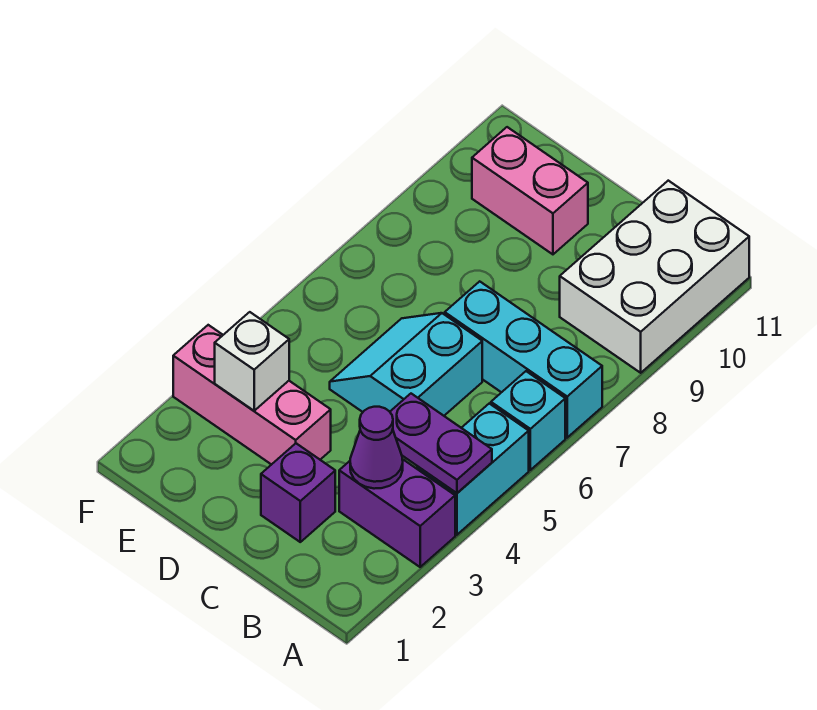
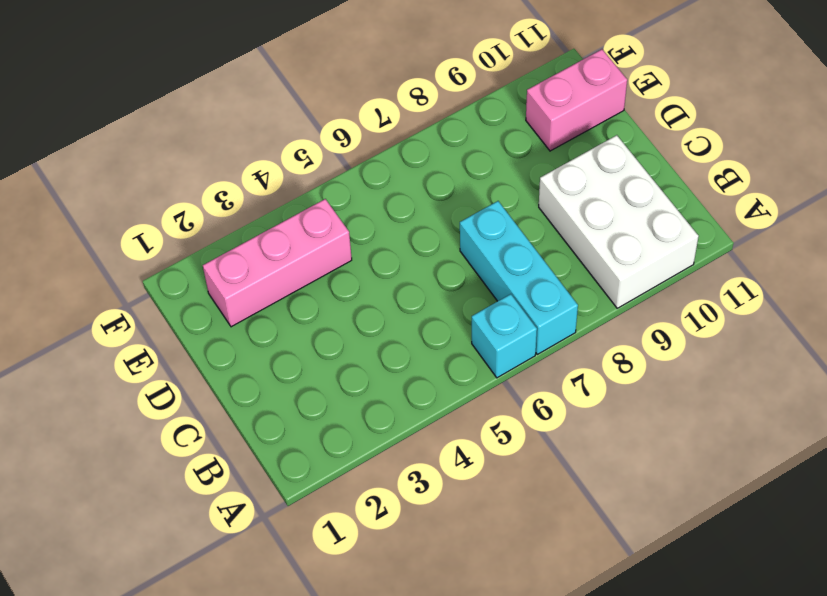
white brick A9:C10 level 1 -> white brick A9:B11 level 1
pink brick E2:E4 level 1 -> pink brick D3:F3 level 1
pink brick E10:E11 level 1 -> pink brick D10:E10 level 1
none -> purple brick A3:B3 level 1
none -> cyan brick A4:A5 level 1
none -> purple brick C2 level 1

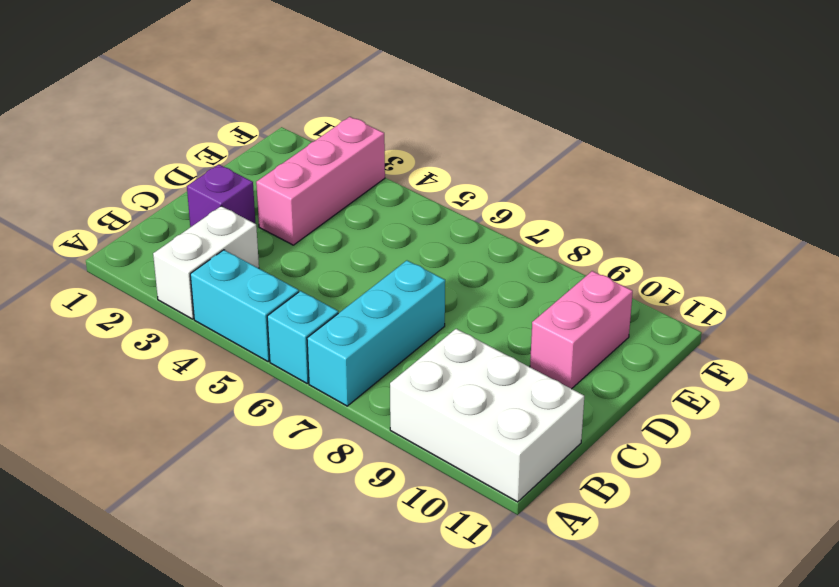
white brick A3:B3 level 1 -> purple brick A3:B3 level 1
none -> cyan slope C5:D6 level 1 top C
none -> purple plate A4:B4 level 2
none -> purple cone B3 level 2

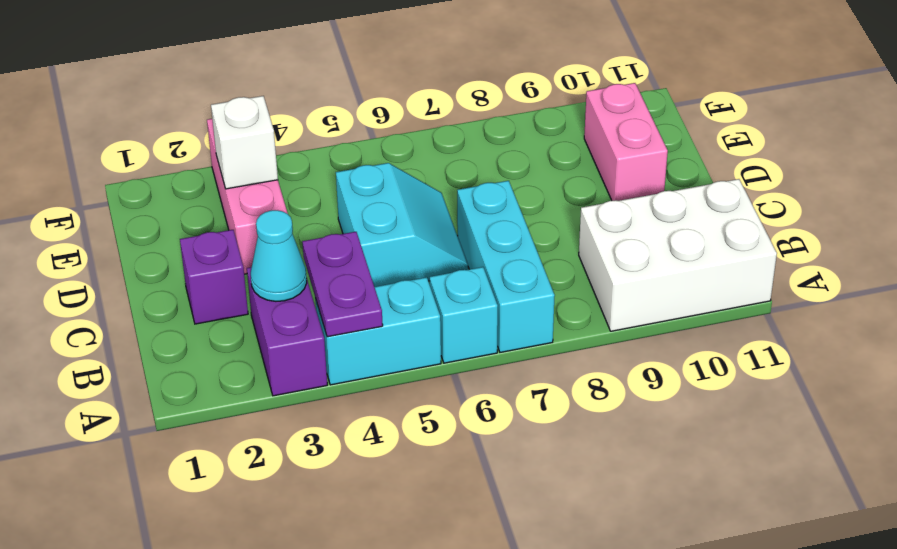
cyan cone B3 level 2 -> purple cone B3 level 2
cyan slope C5:D6 level 1 top 5 -> cyan slope C5:D6 level 1 top C

